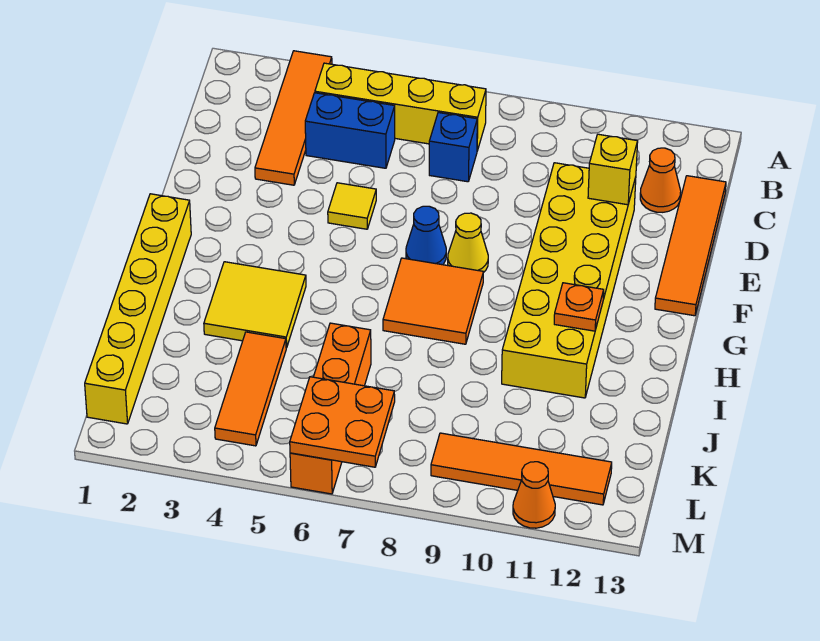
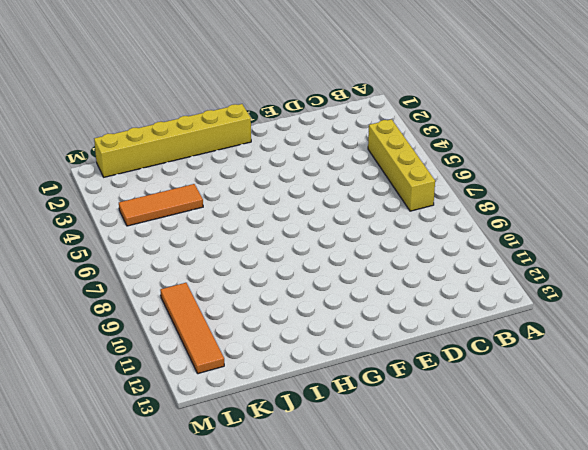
none -> orange tile A3:D3 level 1
none -> blue brick C4:C5 level 1
none -> blue brick C7 level 1

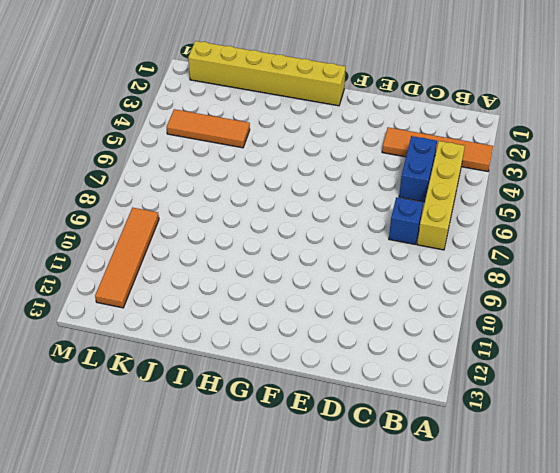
none -> orange cone C12 level 1
none -> orange tile C13:F13 level 1
none -> yellow brick D10:I11 level 1

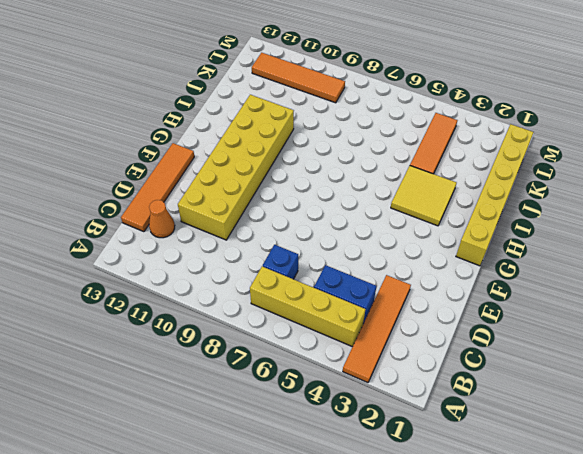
none -> yellow tile E5 level 1
none -> blue cone F7 level 1
none -> yellow cone F8 level 1

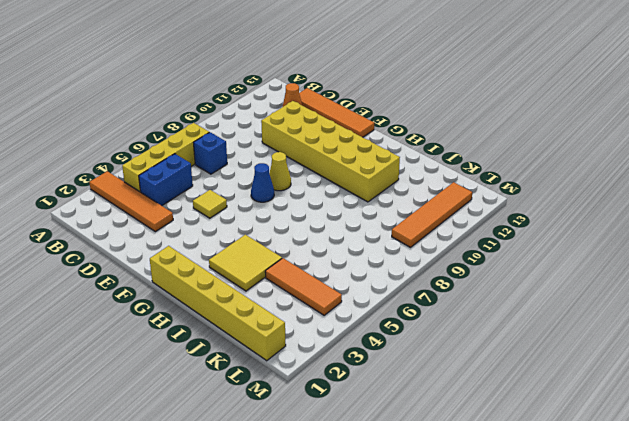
none -> orange tile G7:H8 level 1
none -> orange brick J6:M6 level 1
none -> orange cone M11 level 1

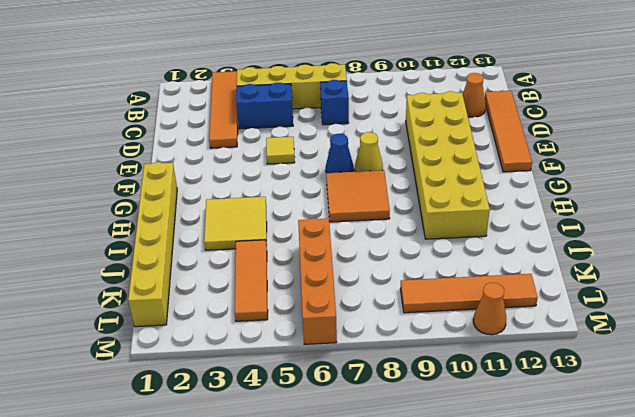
none -> yellow brick D11 level 2
none -> orange plate H11 level 2
none -> orange plate L6:M7 level 2

